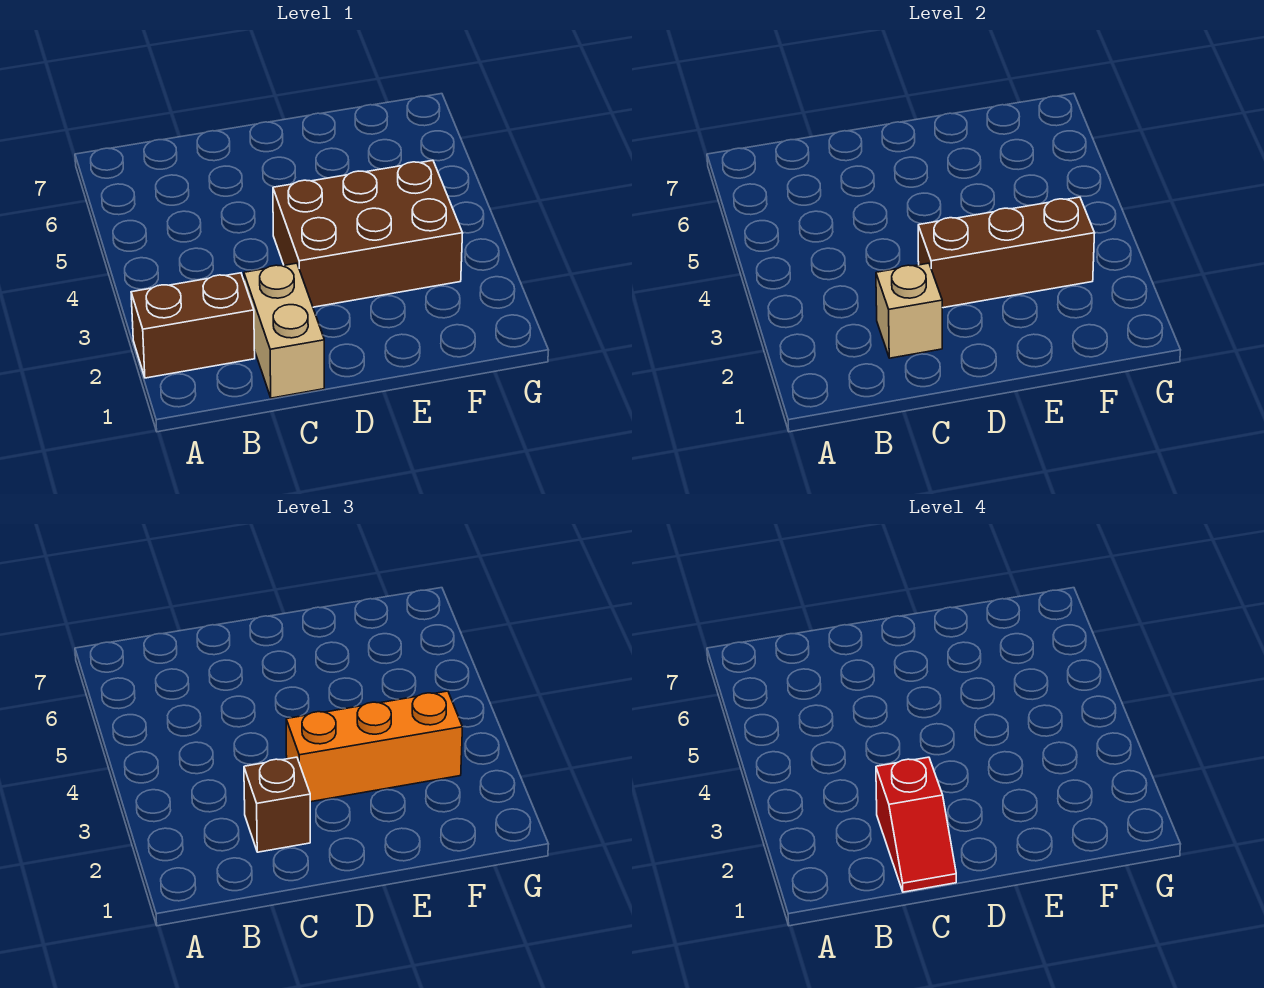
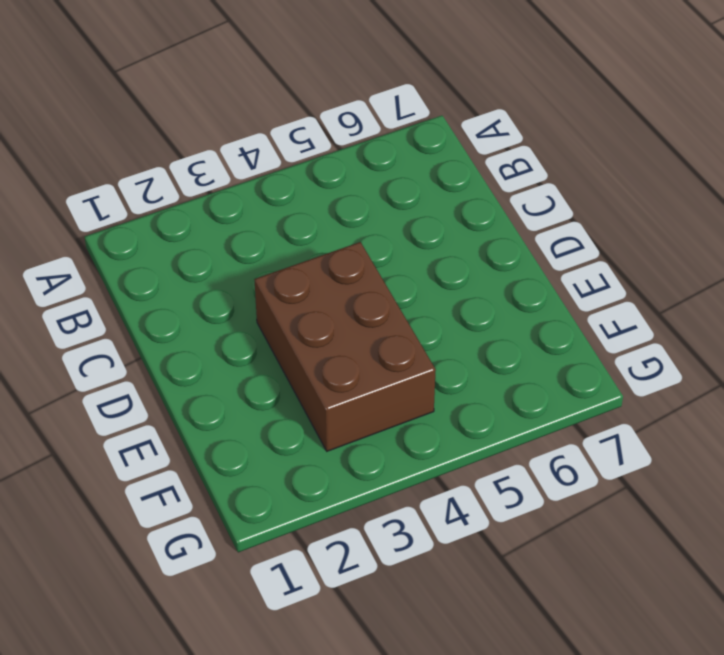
none -> brown brick A2:B2 level 1
none -> tan brick C1:C2 level 1

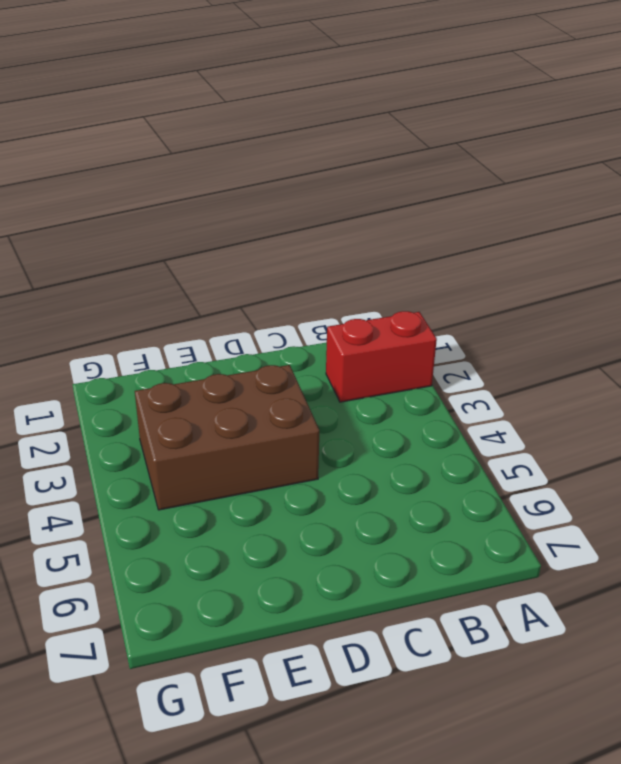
red brick A2:B2 level 1 -> brown brick A2:B2 level 1
none -> tan brick C1:C2 level 1
none -> tan brick C2 level 2

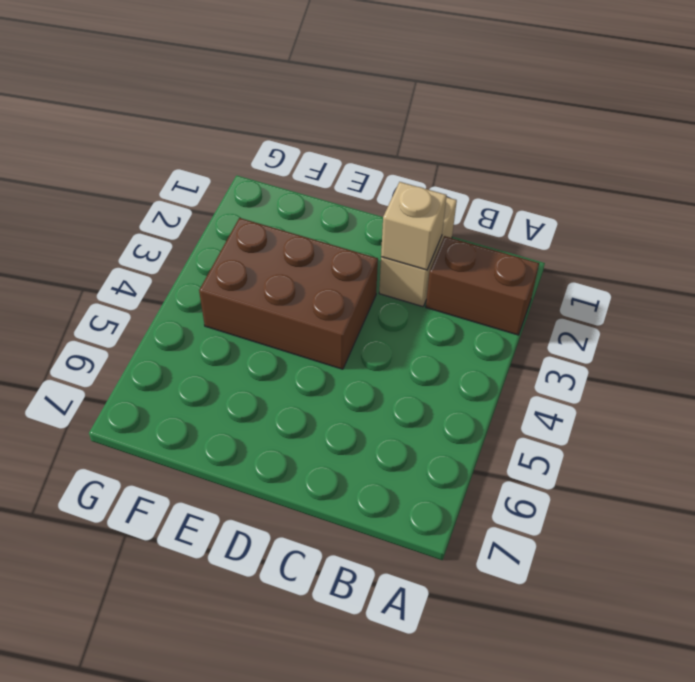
none -> brown brick D3:F3 level 2
none -> brown brick C2 level 3

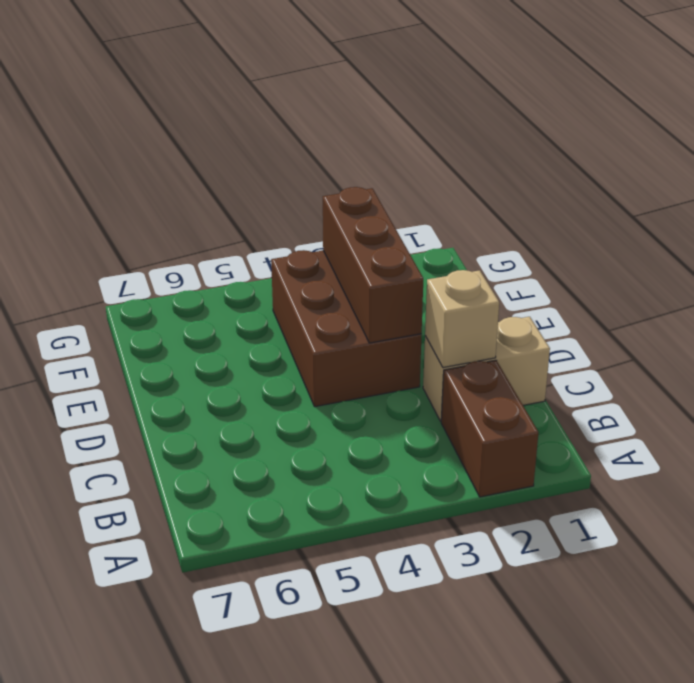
none -> brown brick C2 level 3
none -> orange brick D3:F3 level 3

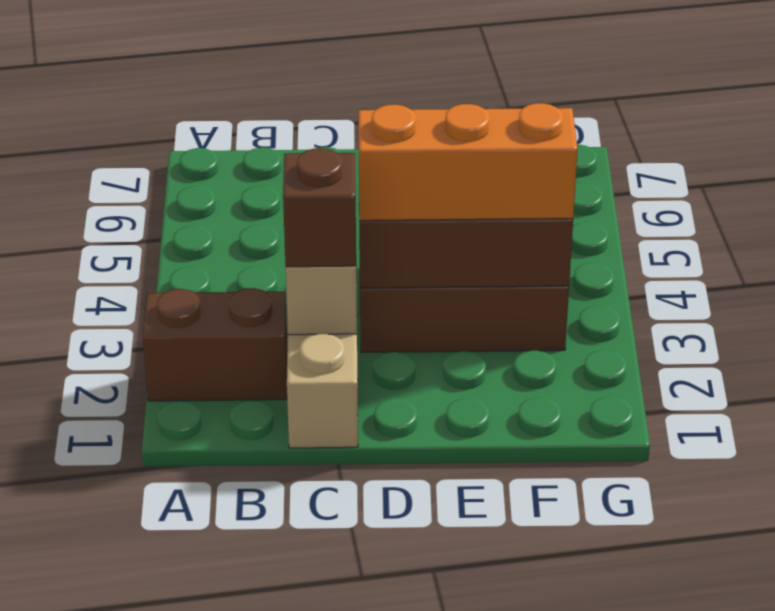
none -> red slope C1:C2 level 4 top 2

